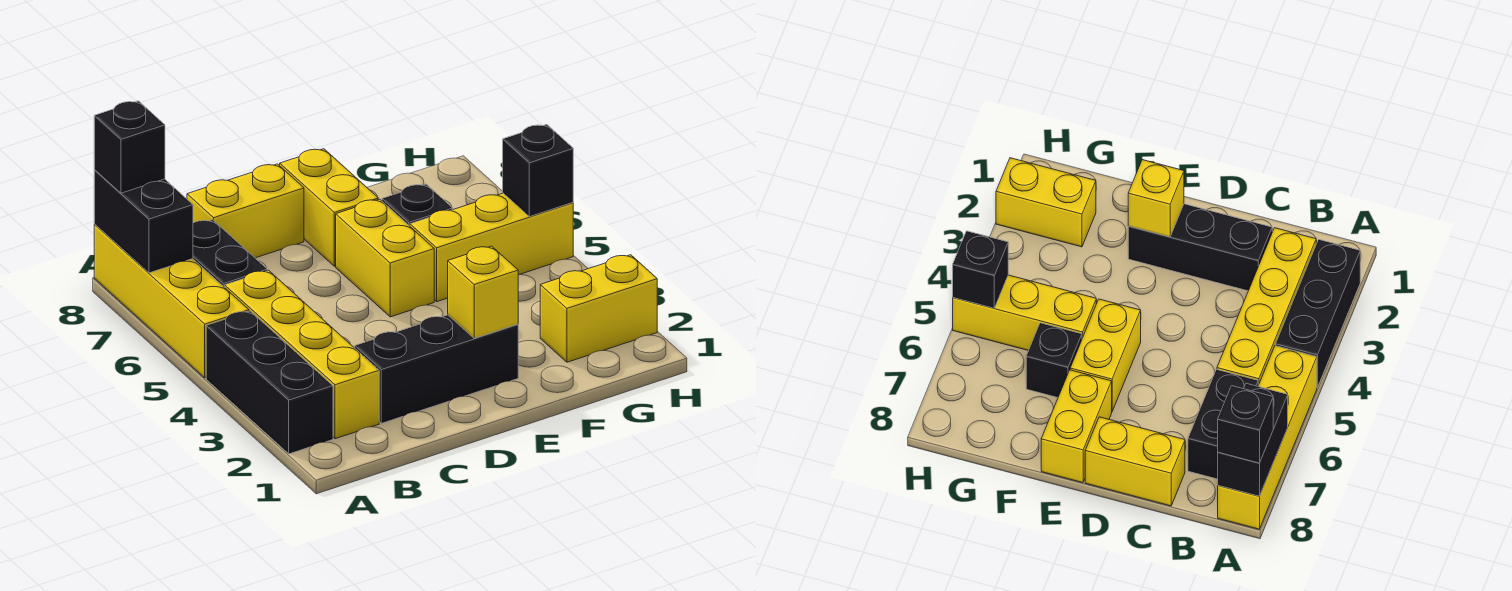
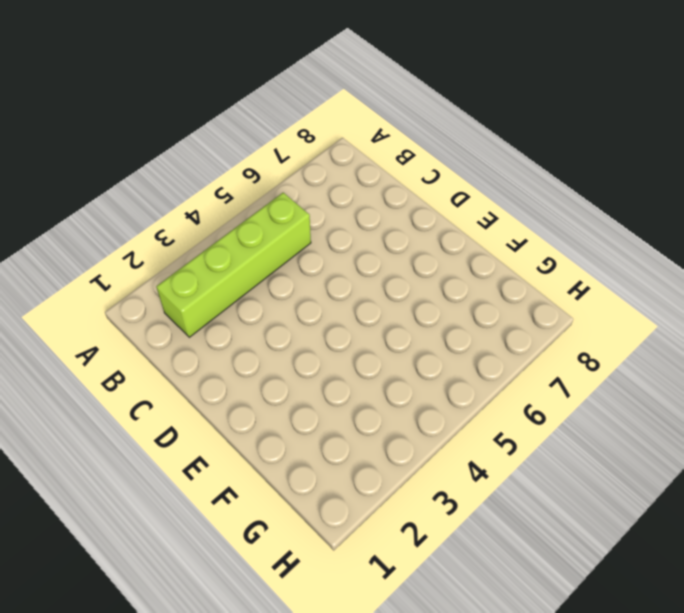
lime brick B2:B5 level 1 -> yellow brick B2:B5 level 1
none -> black brick A2:A4 level 1
none -> yellow brick A5:A8 level 1
none -> black brick B6:B7 level 1

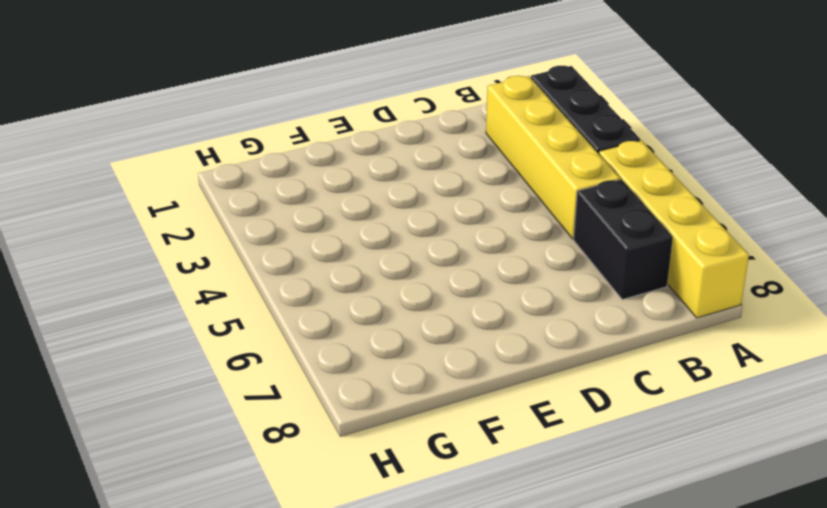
none -> black brick C2:E2 level 1
none -> yellow brick C8:D8 level 1
none -> yellow brick E5:E6 level 1

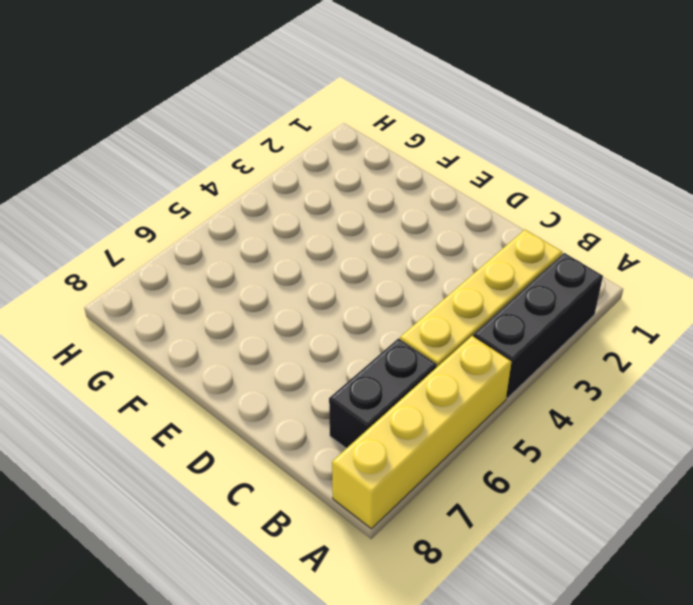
none -> black brick C2:E2 level 1
none -> yellow brick C8:D8 level 1
none -> yellow brick E5:E6 level 1

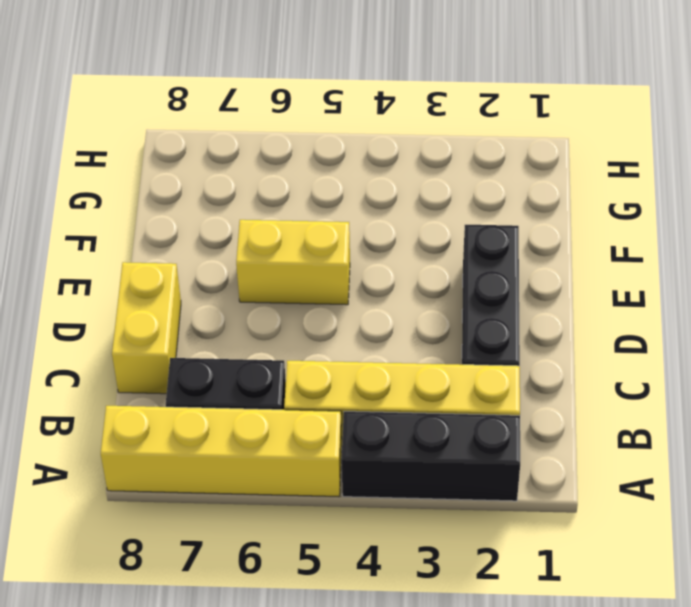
none -> yellow brick E7:E8 level 1
none -> yellow brick F5:H5 level 1
none -> black brick F6 level 1

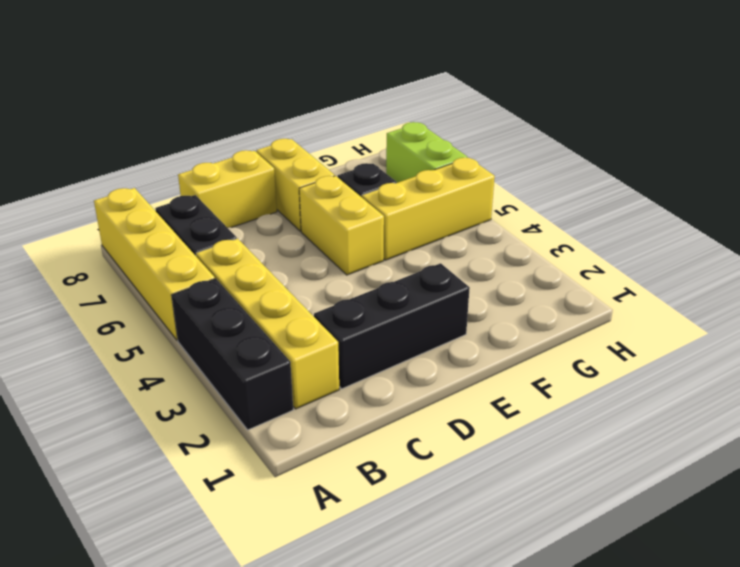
lime brick H6:H7 level 1 -> none
none -> yellow brick G2:H2 level 1
none -> black brick A7:A8 level 2
none -> yellow brick E2 level 2

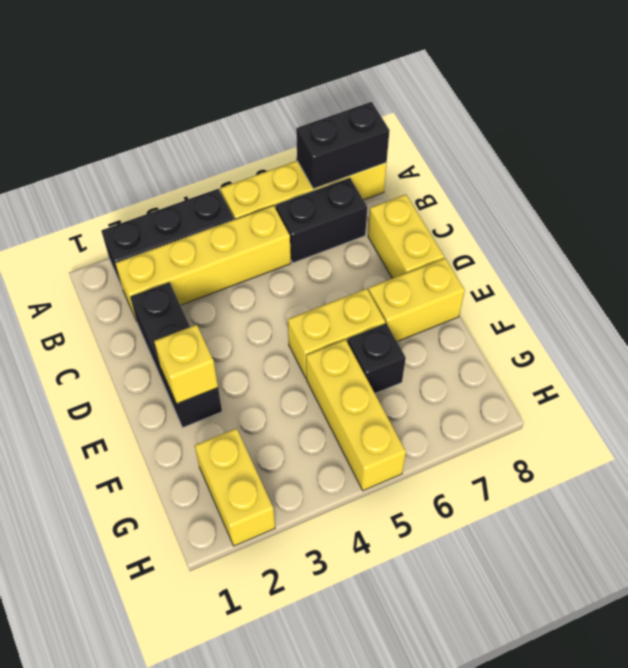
none -> black brick H5 level 2
none -> black brick A8 level 3

